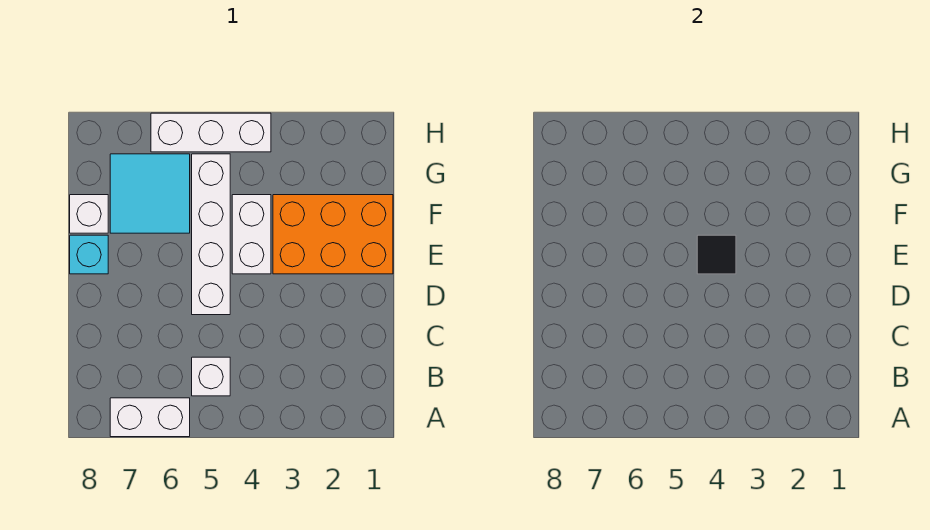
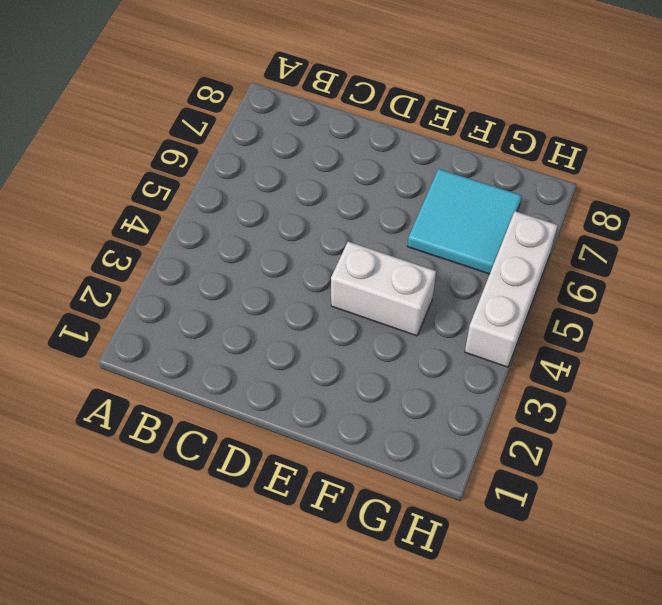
none -> white brick A6:A7 level 1
none -> white brick B5 level 1

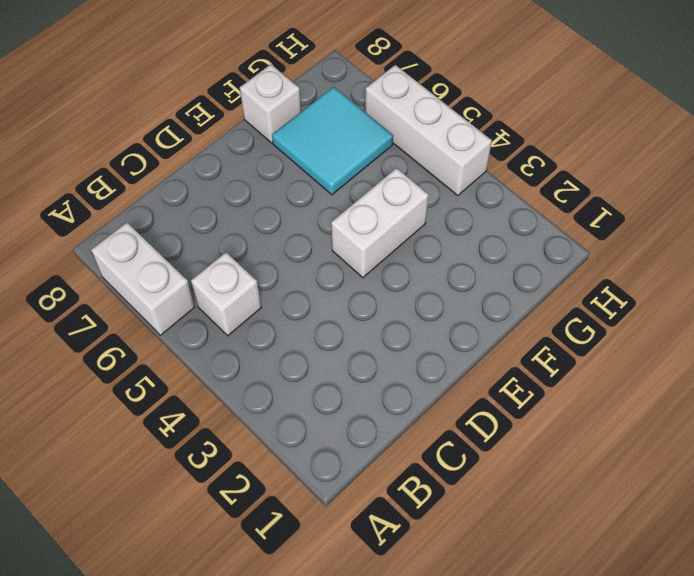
none -> white brick D5:G5 level 1
none -> orange brick E1:F3 level 1

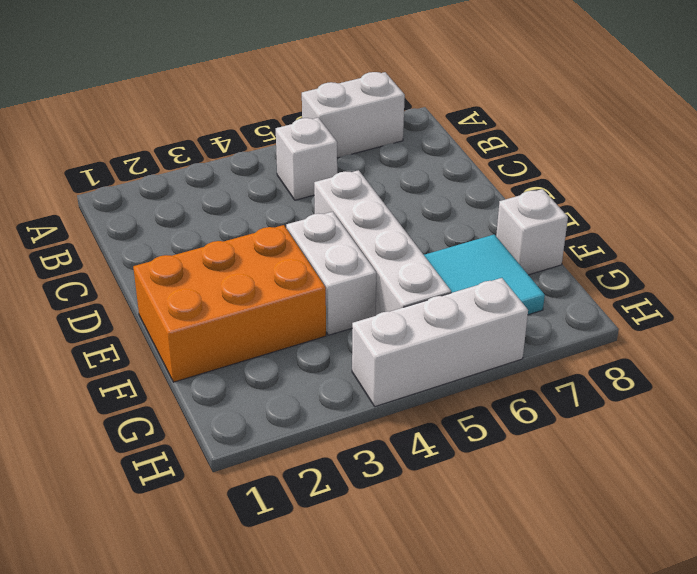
none -> cyan brick E8 level 1
none -> black tile E4 level 2

